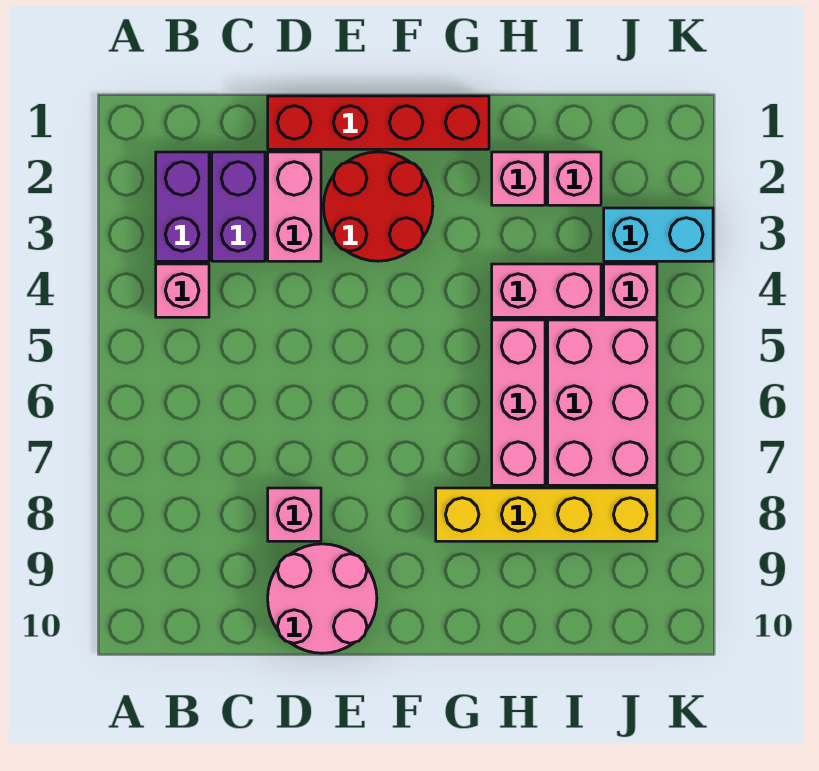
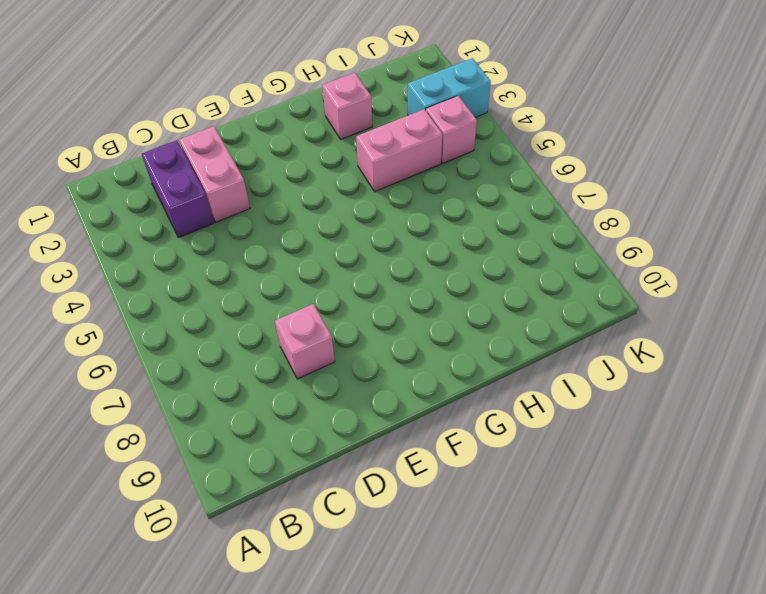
none -> purple brick B2:B3 level 1
none -> pink brick B4 level 1
none -> red brick D1:G1 level 1

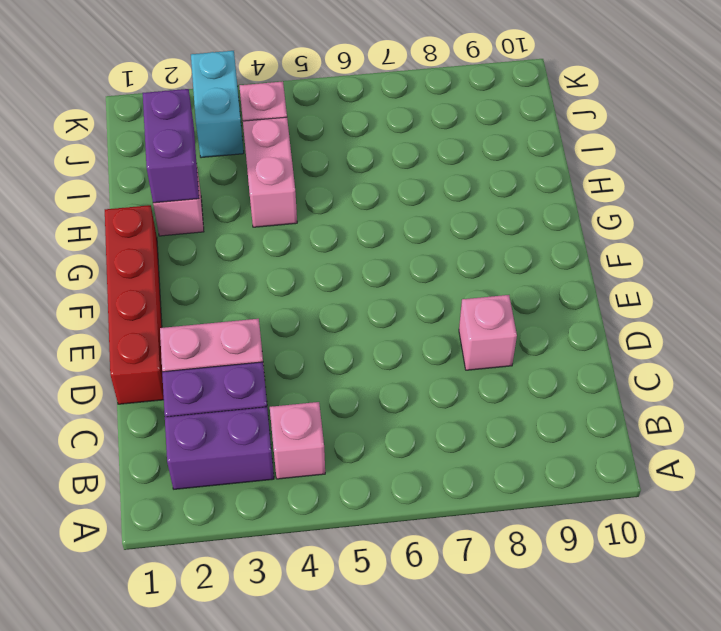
purple brick H2:I2 level 2 -> none
none -> pink round brick D9:E10 level 1
none -> red round brick E2:F3 level 1
none -> yellow brick G8:J8 level 1

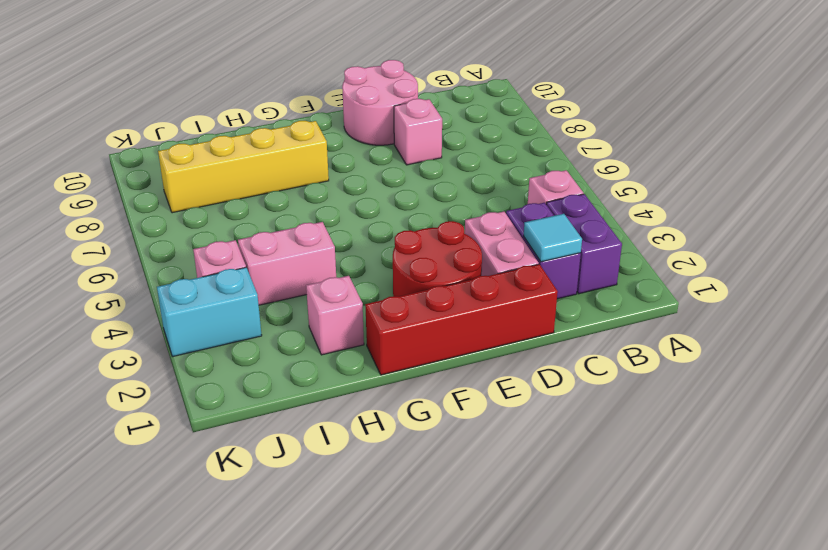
cyan tile C2 level 2 -> none
none -> pink brick H5:H7 level 1
none -> pink brick I2 level 1
none -> pink brick I5:J7 level 1

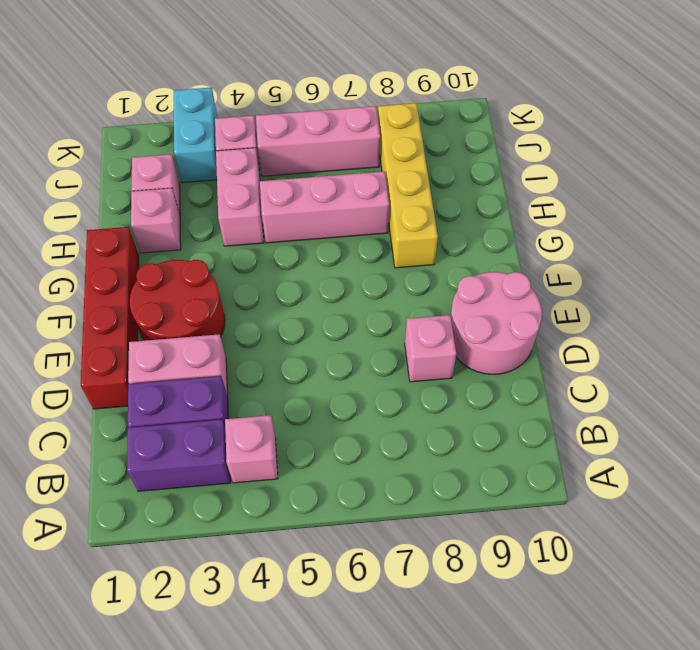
pink brick J5:J7 level 1 -> pink brick I5:J7 level 1

